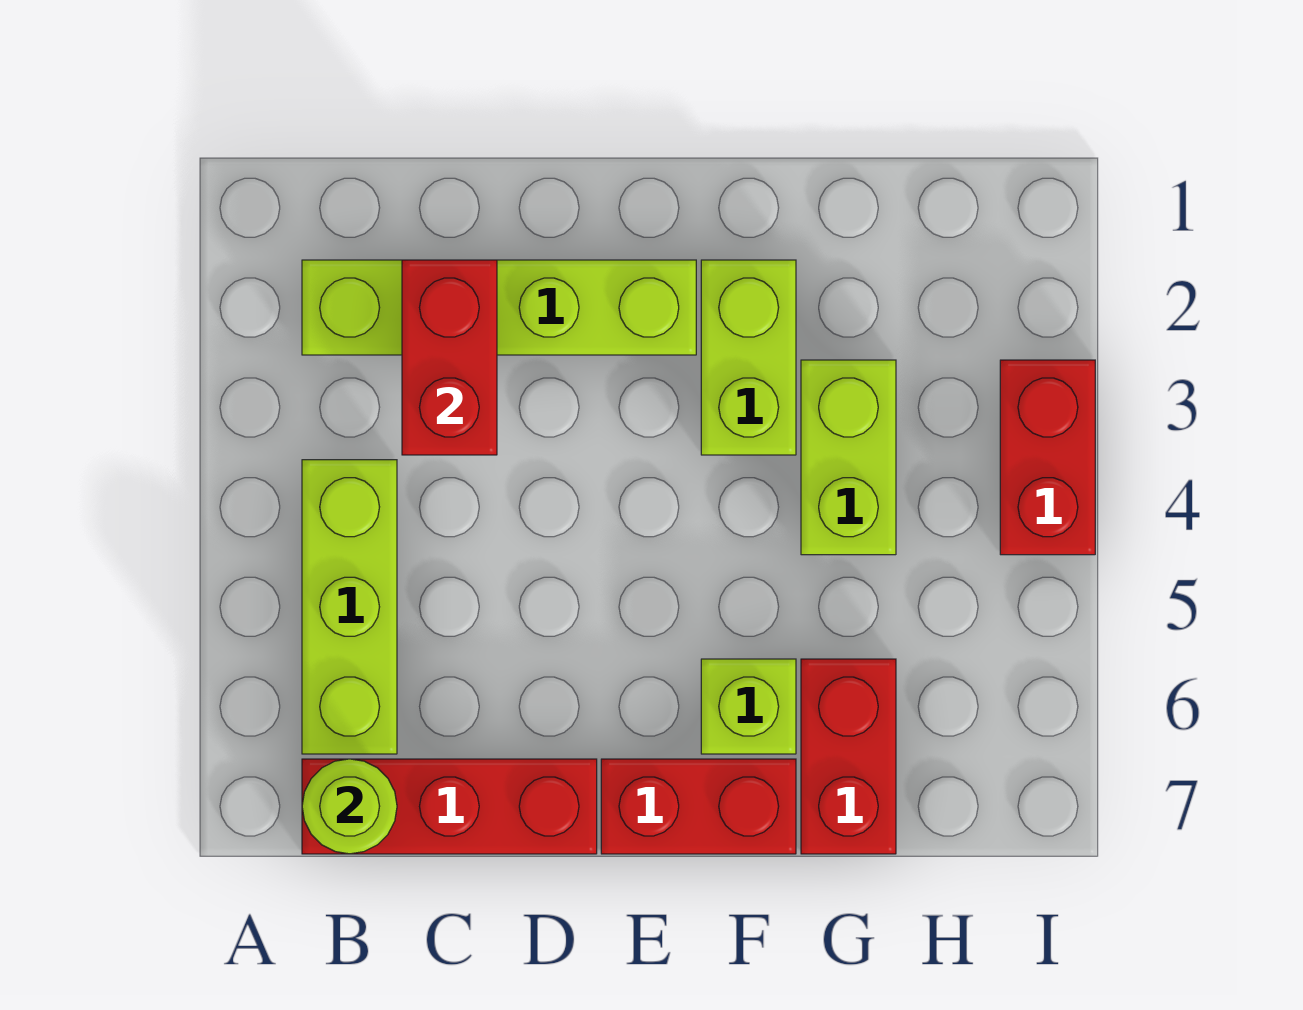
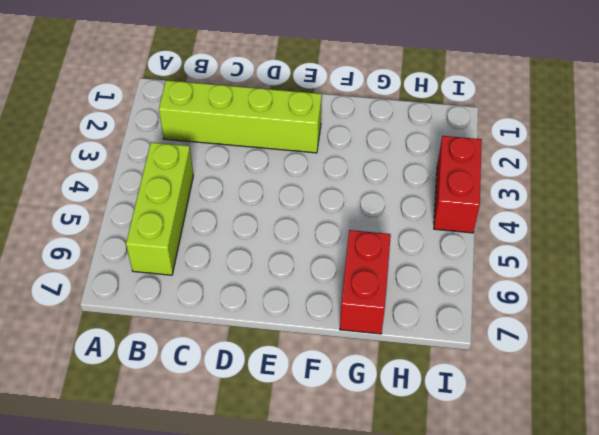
none -> red brick B7:D7 level 1
none -> red brick E7:F7 level 1

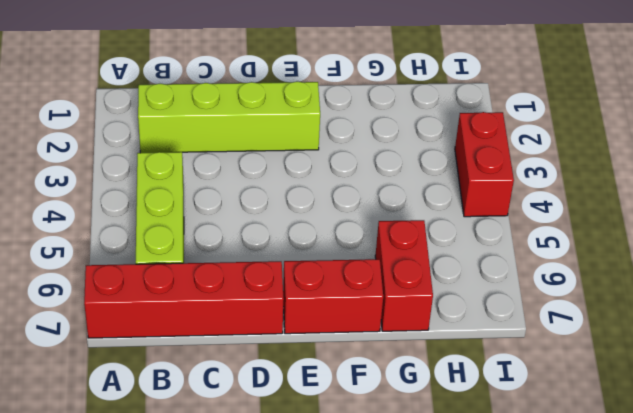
red brick A7:D7 level 1 -> red brick B7:D7 level 1
none -> lime brick F2:F3 level 1
none -> lime brick F6 level 1

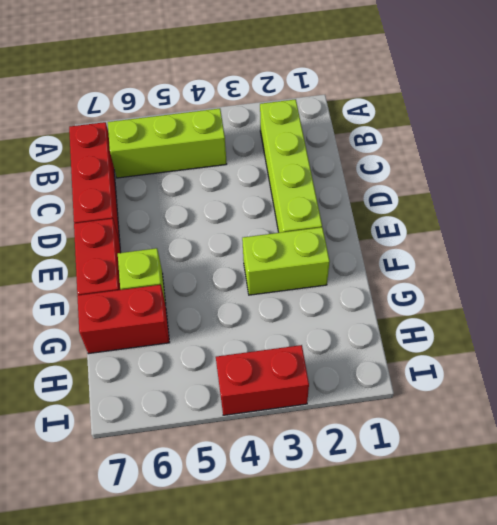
none -> lime brick G3:G4 level 1
none -> lime round brick B7 level 2

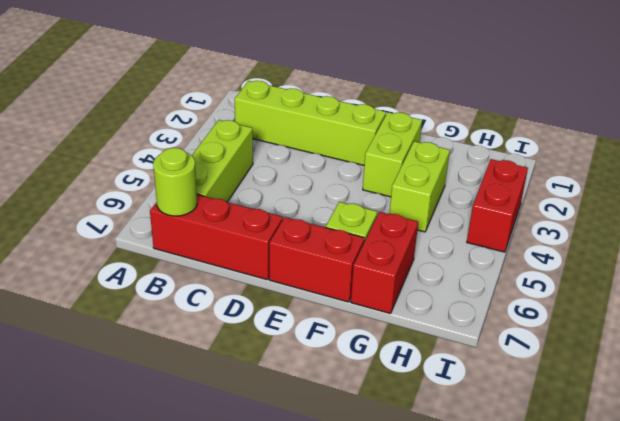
none -> red brick C2:C3 level 2

